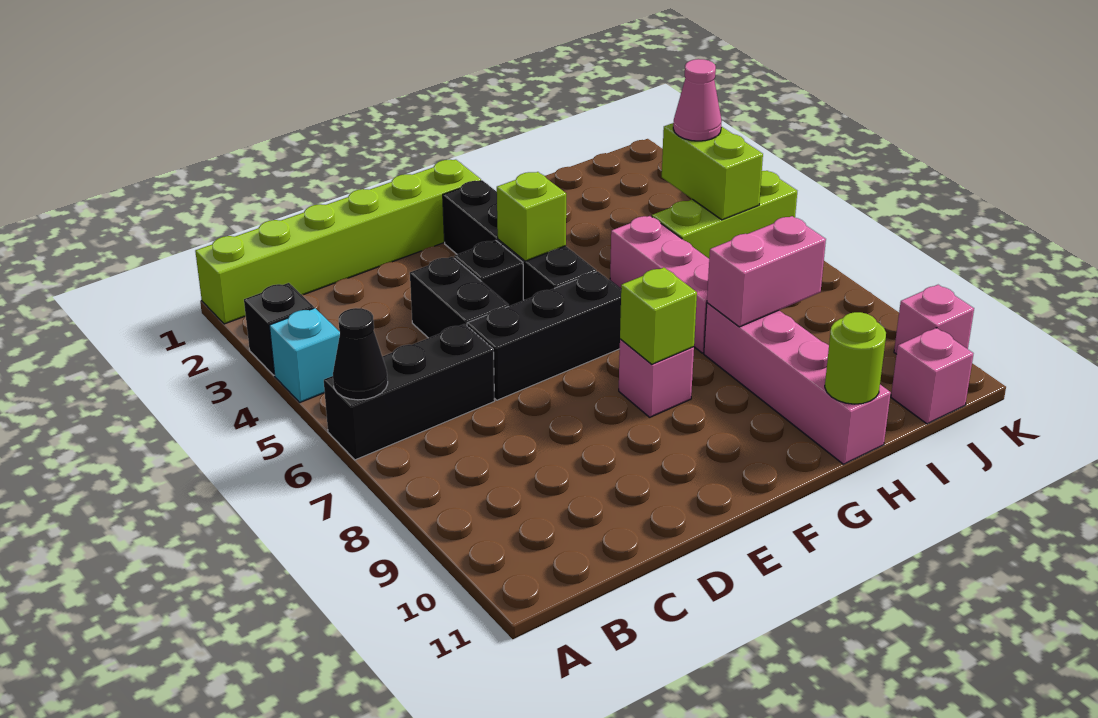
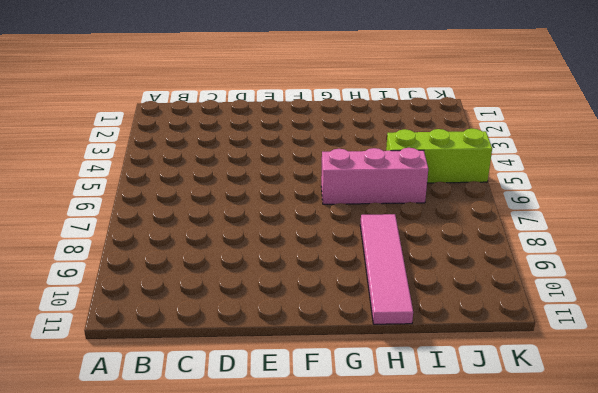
pink brick G6:I6 level 1 -> pink brick H5:H7 level 1
pink tile H8:H11 level 1 -> pink brick H8:H11 level 1
none -> lime brick A1:F1 level 1
none -> black brick A3 level 1
none -> cyan brick A4 level 1

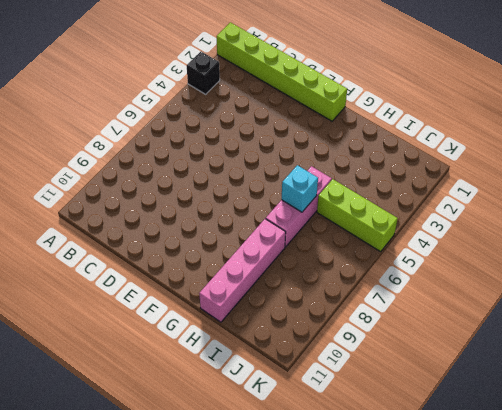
cyan brick H6 level 2 -> cyan brick A4 level 1
none -> black brick A6:C6 level 1
none -> black brick D4:D5 level 1
none -> black brick D6:F6 level 1

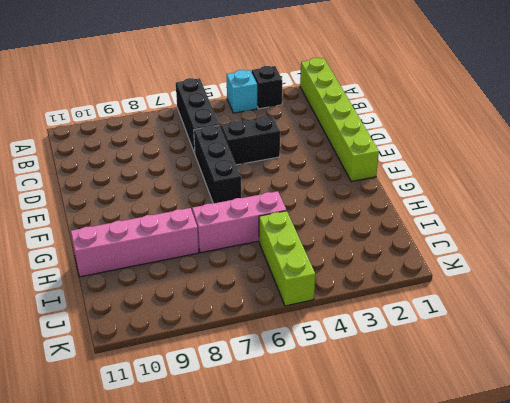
none -> black brick E4 level 1
none -> black brick F2:F5 level 1
none -> pink brick F8 level 1

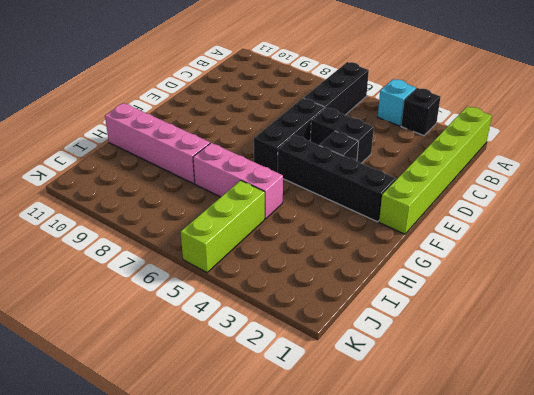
none -> pink brick F8 level 1
none -> pink brick J11 level 1
none -> pink brick K10 level 1

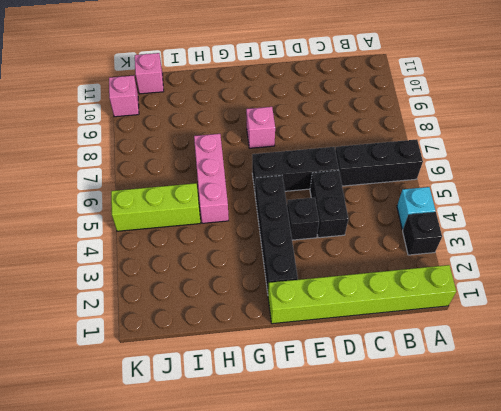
none -> pink brick H8:H11 level 1
none -> black cone A6 level 2
none -> lime brick F4 level 2

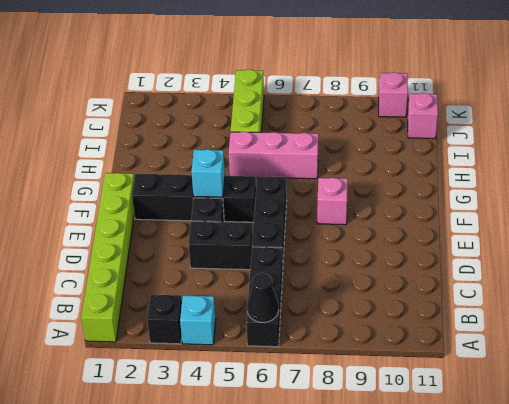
cyan brick F4 level 2 -> lime brick F4 level 2
none -> pink brick H8:H11 level 1
none -> lime brick F8 level 2
none -> pink brick H8:I8 level 2

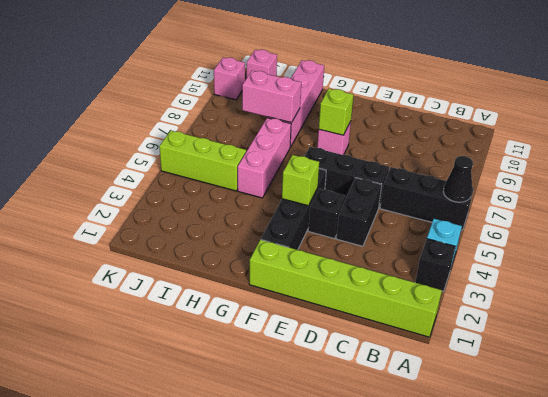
none -> lime round brick H11 level 2
none -> lime brick J4:J5 level 2
none -> pink cone J4 level 3

